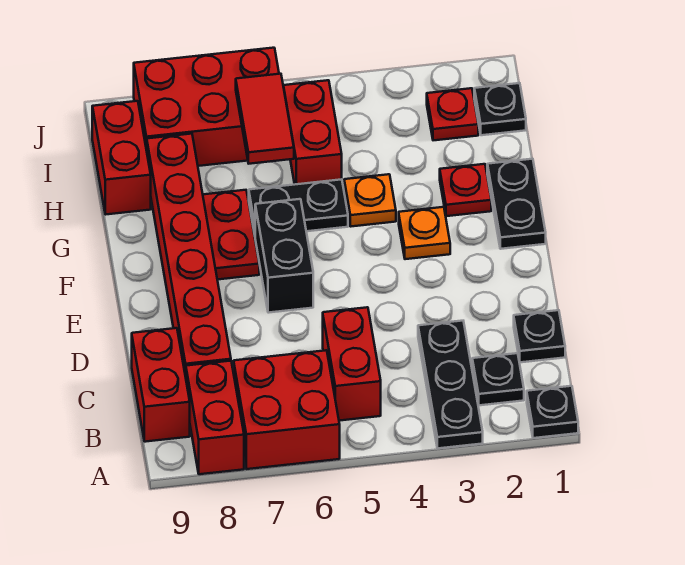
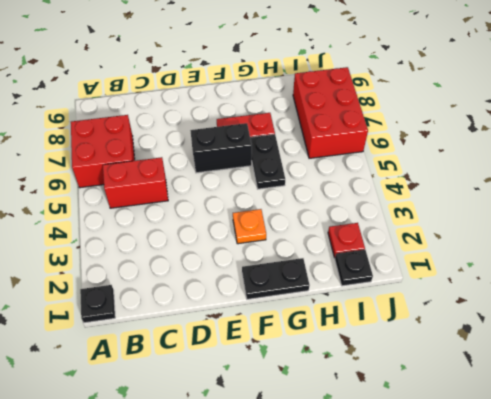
none -> black plate A3:C3 level 1
none -> red brick A8:B8 level 1
none -> black plate B2 level 1

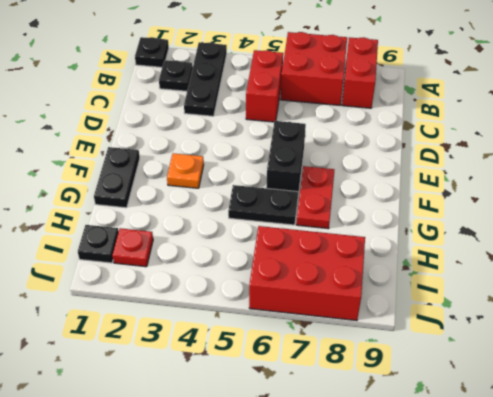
none -> red brick B9:C9 level 1
none -> black plate C1 level 1
none -> red brick C8:H8 level 1

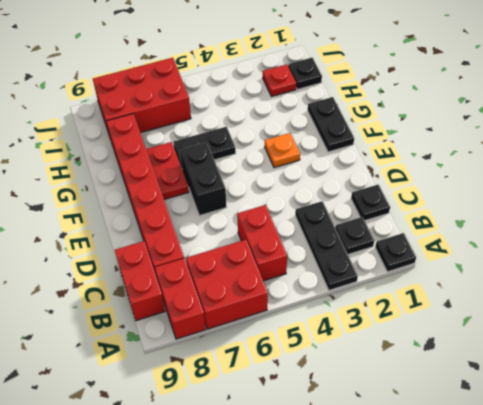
none -> red plate G2 level 1
none -> orange plate G4 level 1
none -> red brick H5:I5 level 1

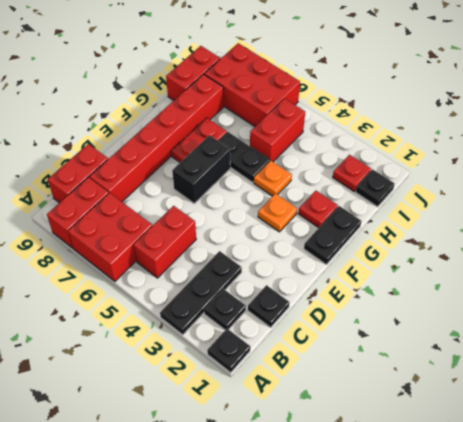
none -> red tile H6:I6 level 2

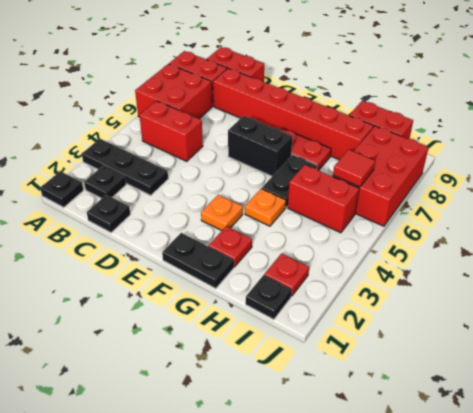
red tile I6 level 2 -> red tile H6:I6 level 2

